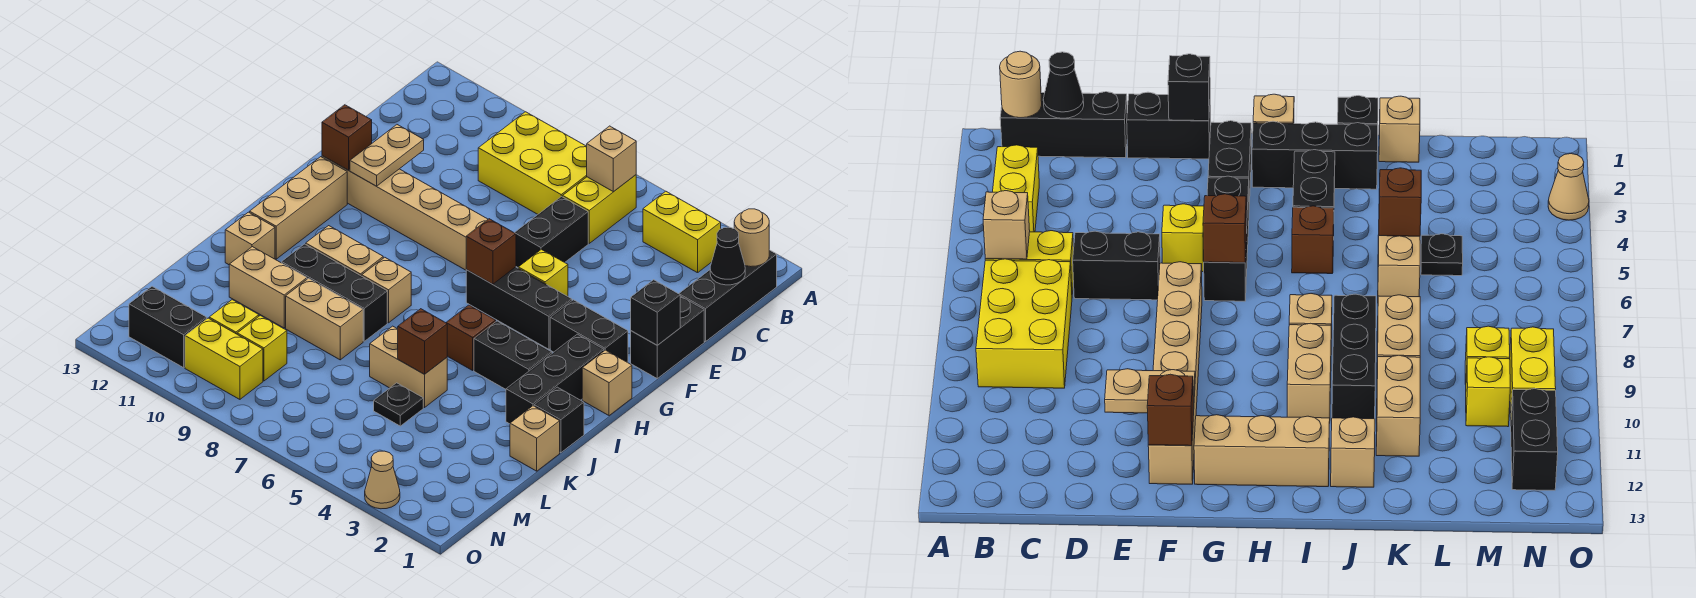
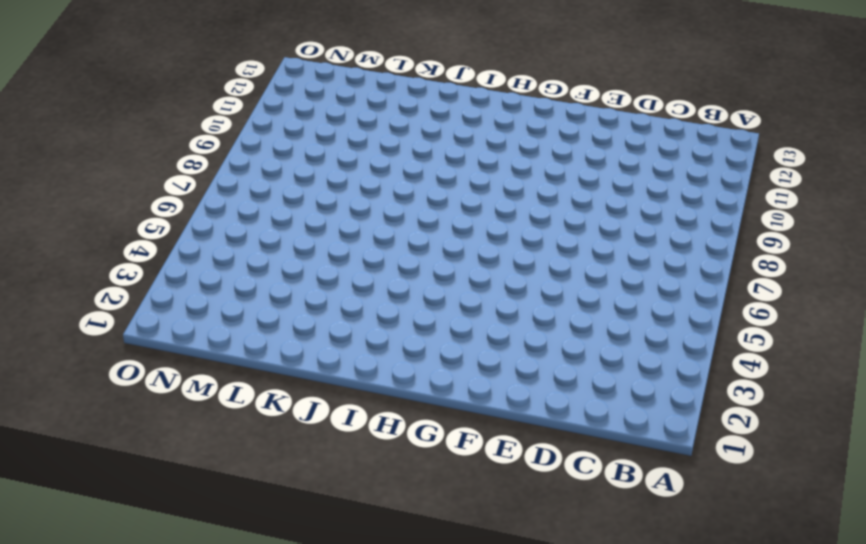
none -> black brick B1:D1 level 1
none -> yellow brick B3:B4 level 1
none -> yellow brick B6:C6 level 1
none -> yellow brick B7:C9 level 1

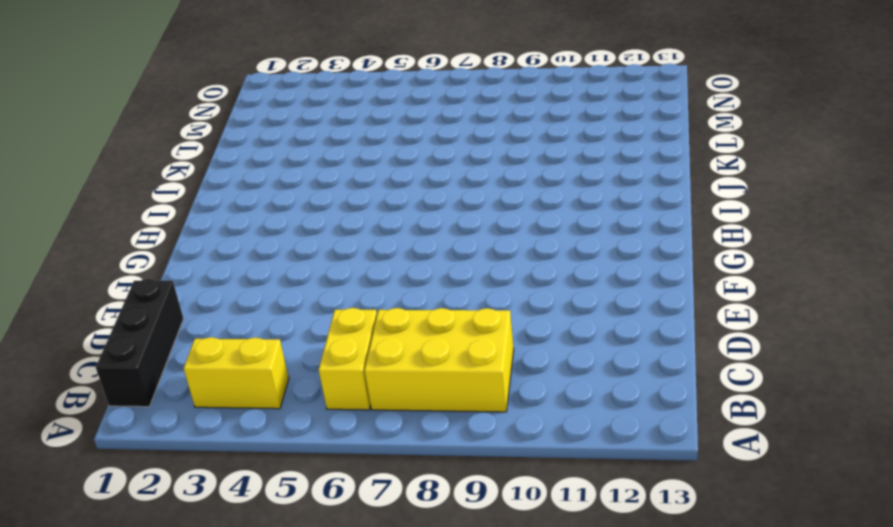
none -> black brick D6:E6 level 1
none -> black brick E1:F1 level 1
none -> yellow brick F5 level 1
none -> tan brick F7:F12 level 1

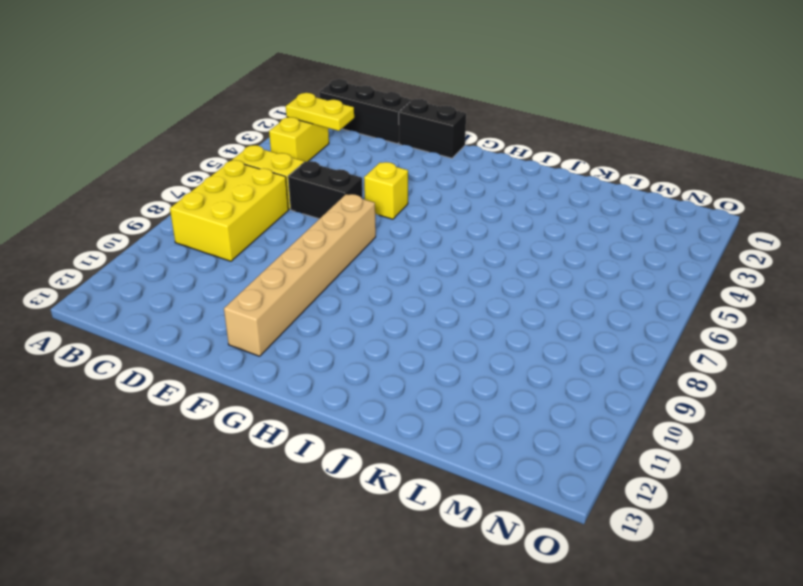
yellow plate B3:C3 level 2 -> none
none -> black brick G2:G3 level 1
none -> black brick G4:G6 level 1
none -> tan brick G12:I12 level 1
none -> tan brick H1 level 1

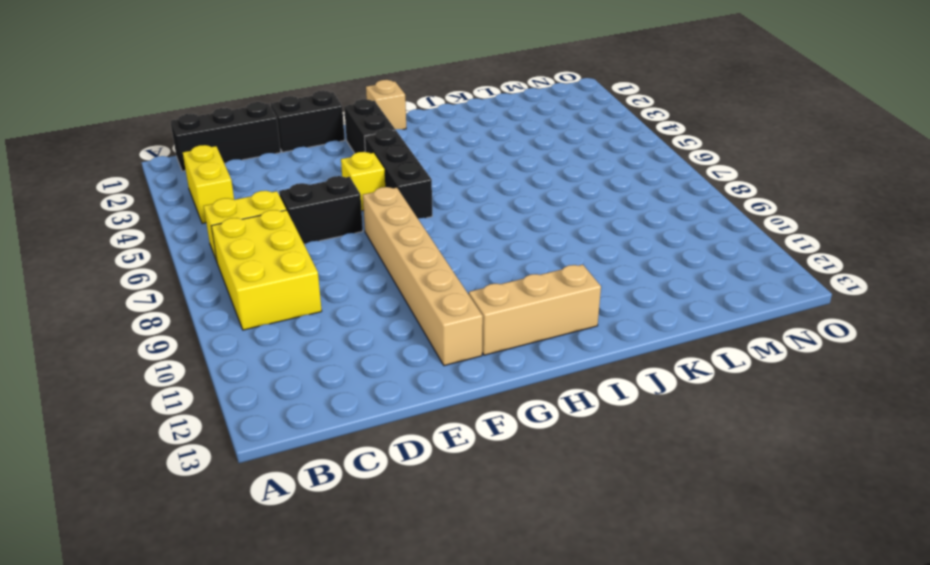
none -> black brick H2:J2 level 1
none -> black brick I3:I4 level 1
none -> brown brick I5 level 1
none -> tan brick I8 level 1

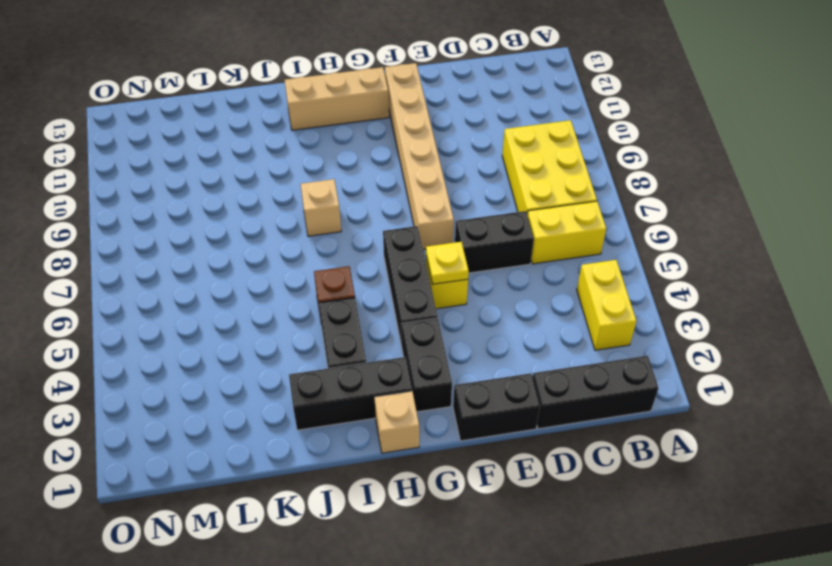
yellow plate F5 level 2 -> none
none -> tan brick I9:I10 level 1
none -> black brick J1 level 1
none -> black brick J8:J10 level 1
none -> tan brick J12 level 1

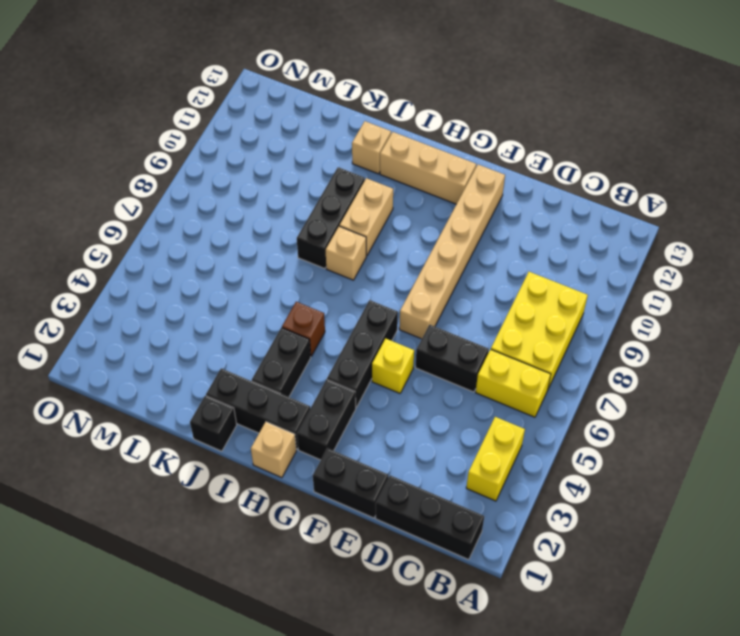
none -> tan brick K1 level 1
none -> tan brick K5:K6 level 1
none -> tan brick K8:K9 level 1
none -> tan brick K10:K11 level 1

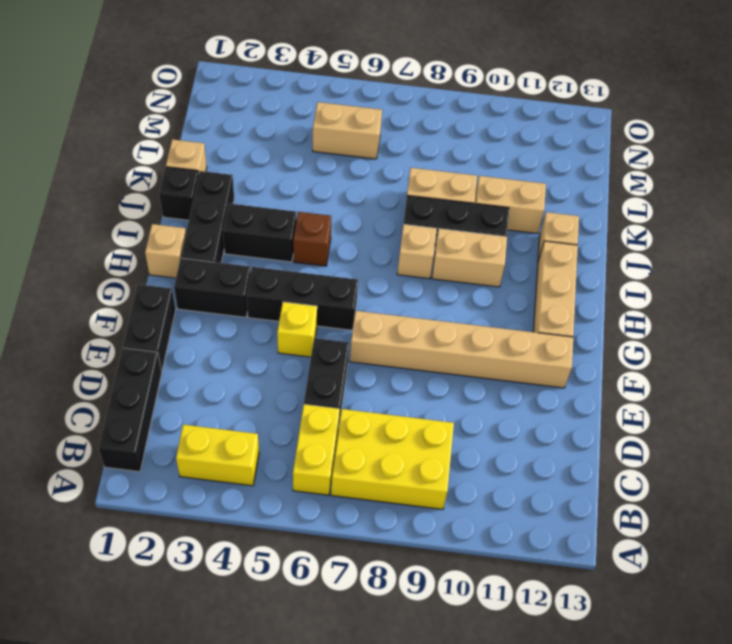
tan brick M5:M6 level 1 -> tan brick K5:K6 level 1
none -> black plate L5 level 1
none -> yellow brick M9 level 1
none -> yellow brick M10 level 1
none -> yellow brick N9:N10 level 1

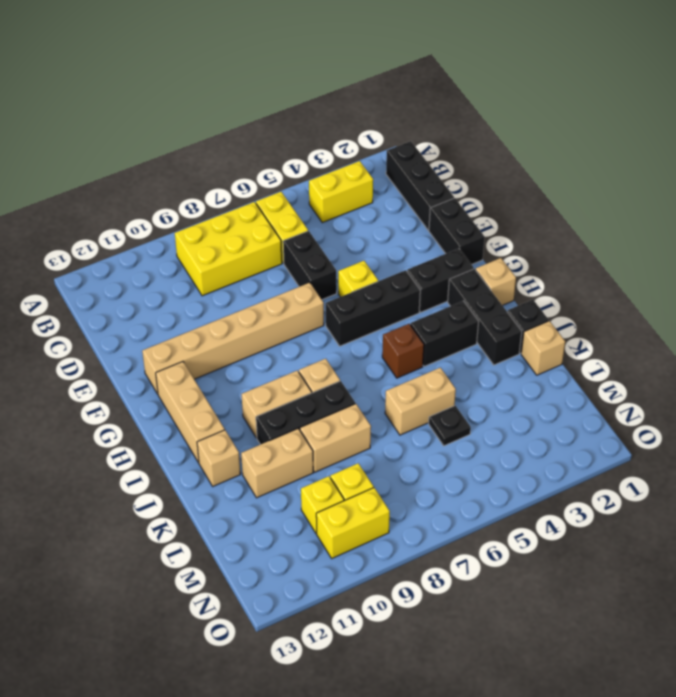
none -> black brick N11:N12 level 1
none -> tan cone O3 level 1
none -> tan round brick B1 level 2
none -> tan brick B6 level 2

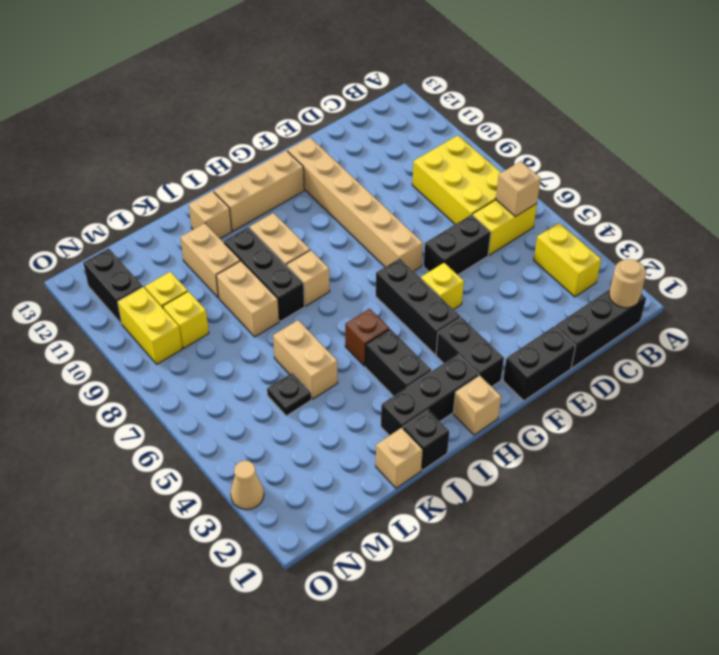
none -> black cone C1 level 2
none -> tan plate E11:F11 level 2
none -> black brick F1 level 2
none -> brown brick F12 level 2

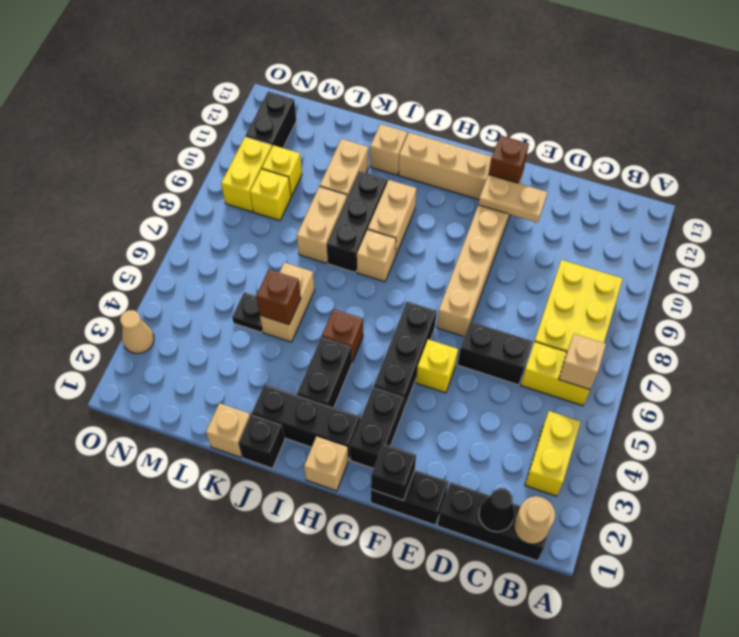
none -> brown brick G6 level 2

